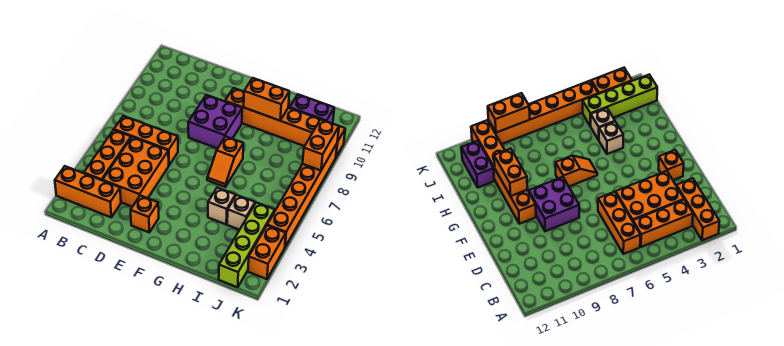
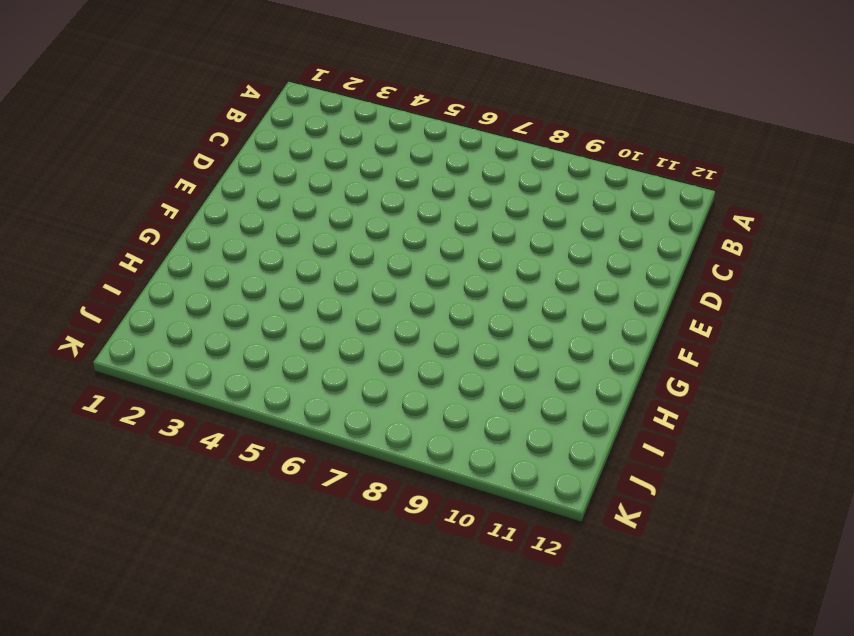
none -> orange brick A2:C2 level 1
none -> orange brick B3:B5 level 1
none -> orange brick B6:D6 level 1

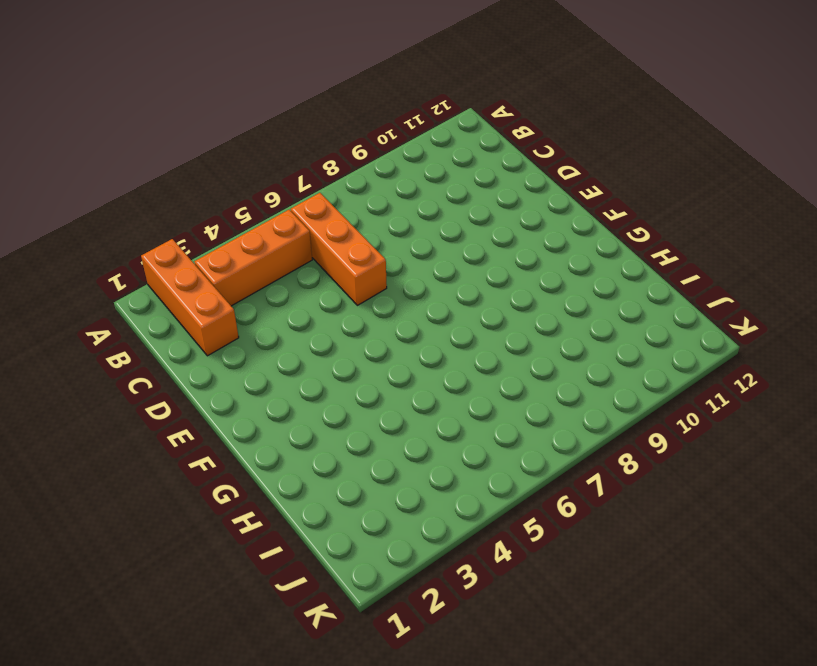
none -> orange brick C3:D5 level 1
none -> orange brick E2 level 1
none -> purple brick E8:F9 level 1

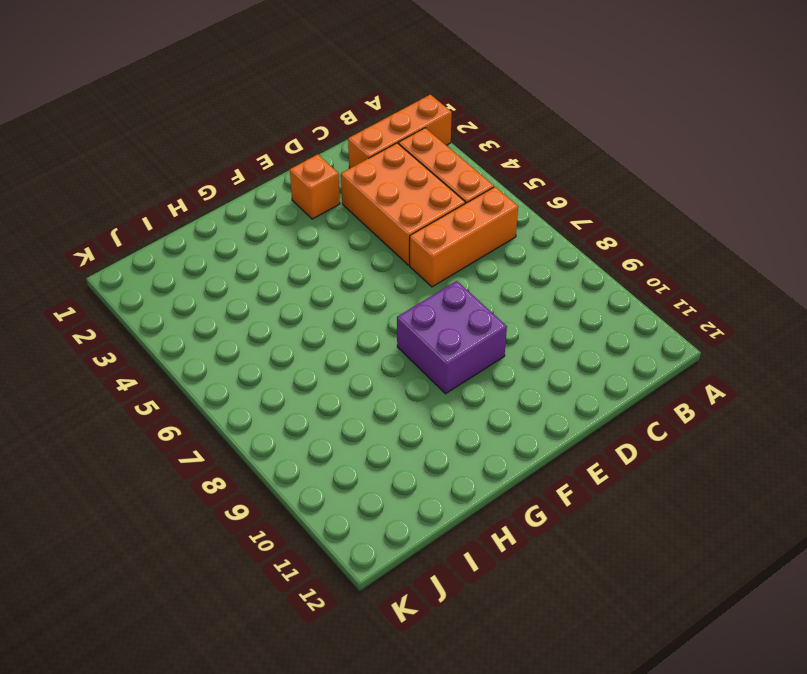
none -> orange brick F10:K10 level 1
none -> orange slope G6:G7 level 1 top 7
none -> tan brick H4 level 1

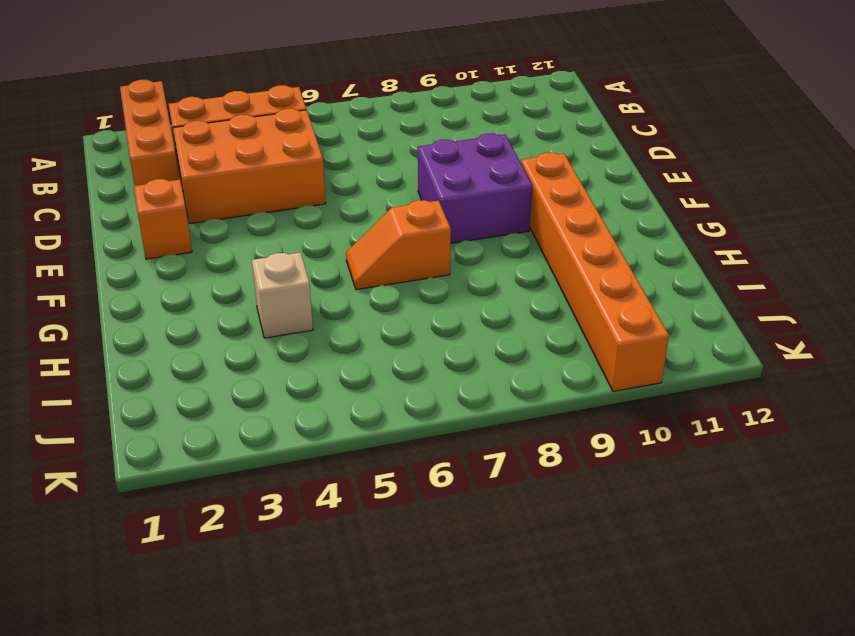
none -> orange brick B6:D6 level 1
none -> tan brick I4 level 1
none -> purple brick I11:J11 level 1

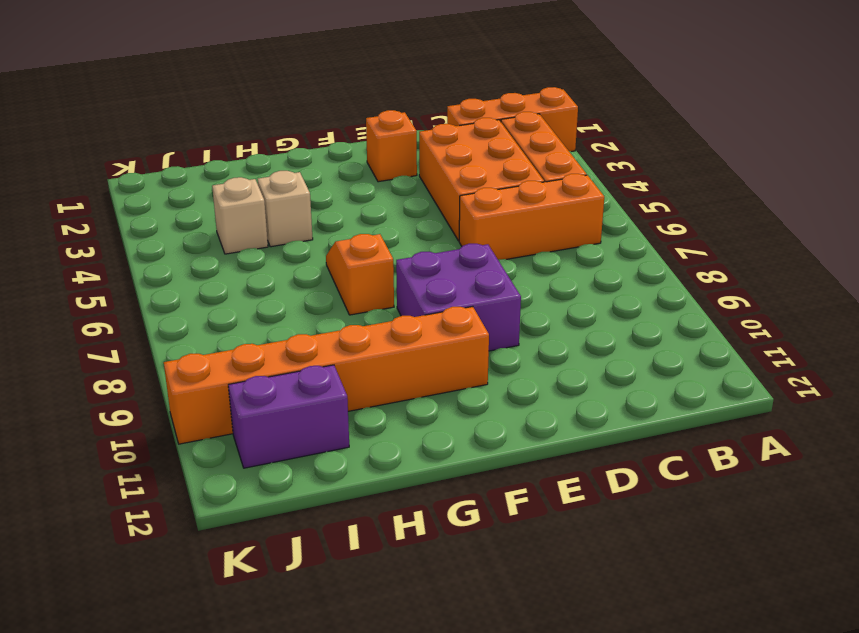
none -> lime brick J1:J4 level 1
none -> orange brick K2:K3 level 1
none -> orange brick K4:K9 level 1

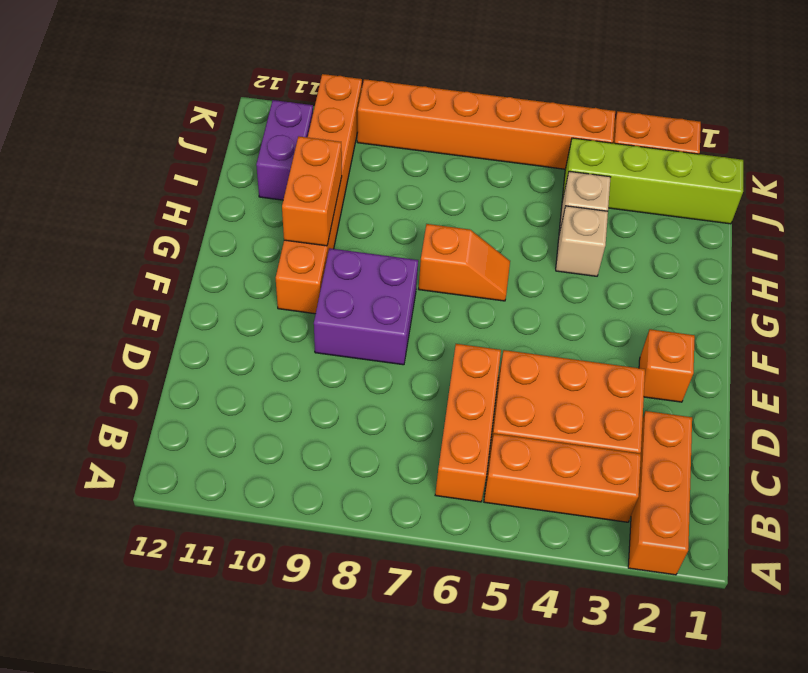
none -> orange brick K8:K9 level 2

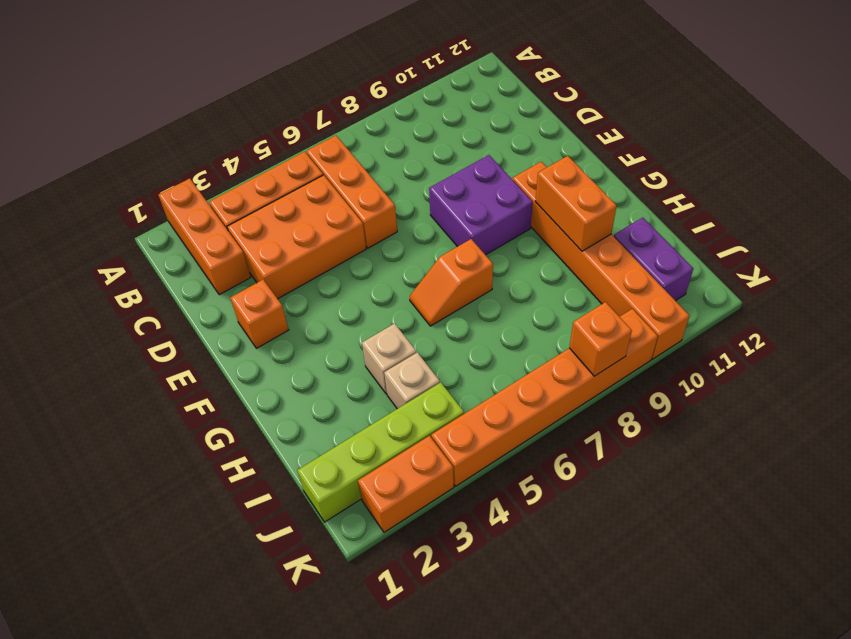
orange brick K8 level 2 -> orange brick K8:K9 level 2

